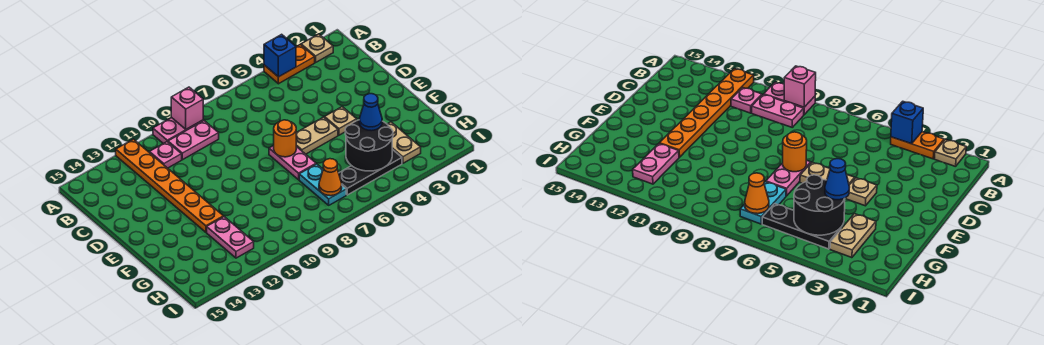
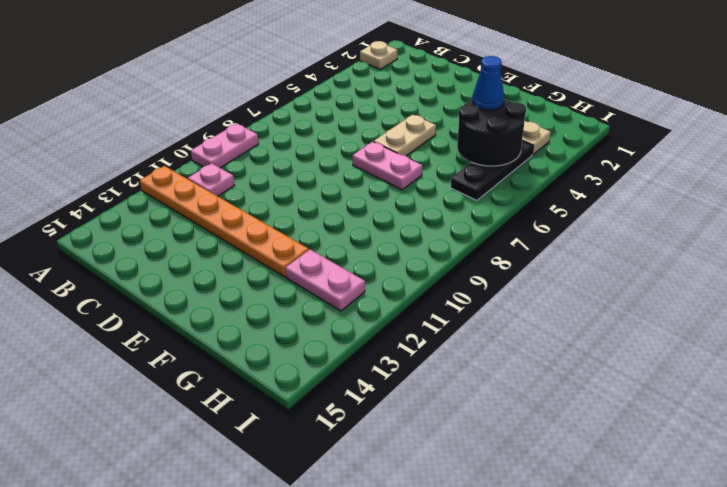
none -> orange plate A3:A4 level 1
none -> pink plate B9:B10 level 1
none -> tan plate E4 level 1

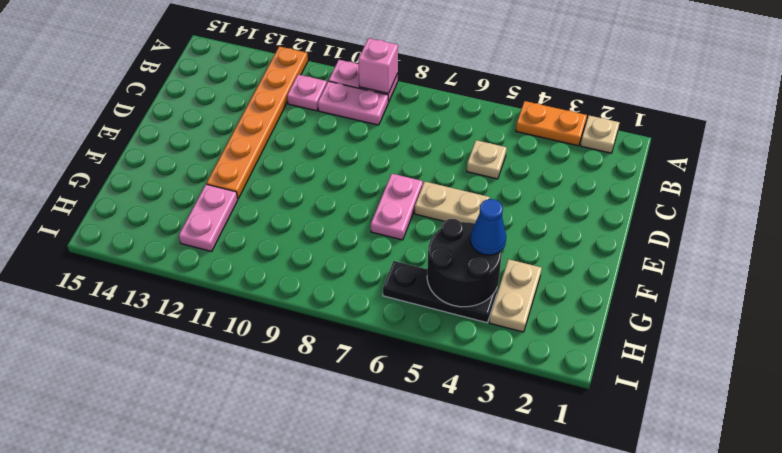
tan plate C5 level 1 -> tan plate E4 level 1
none -> cyan plate G7:H7 level 1
none -> blue brick A4 level 2
none -> orange round brick E7 level 2

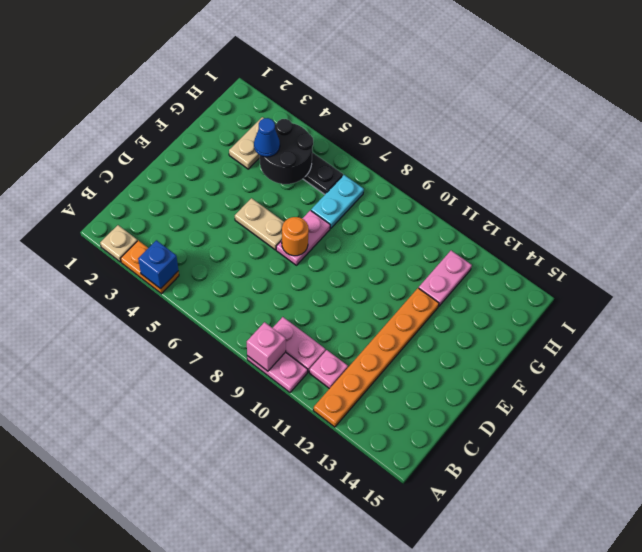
none -> tan plate E4 level 1
none -> orange cone H7 level 2

